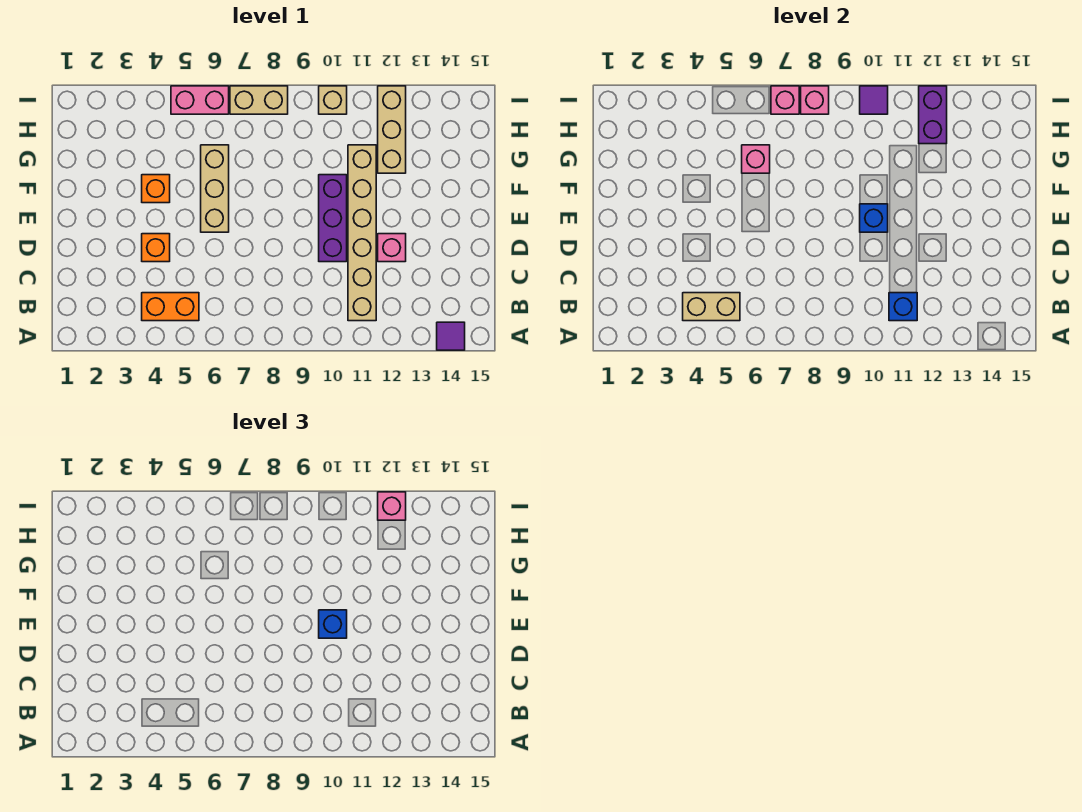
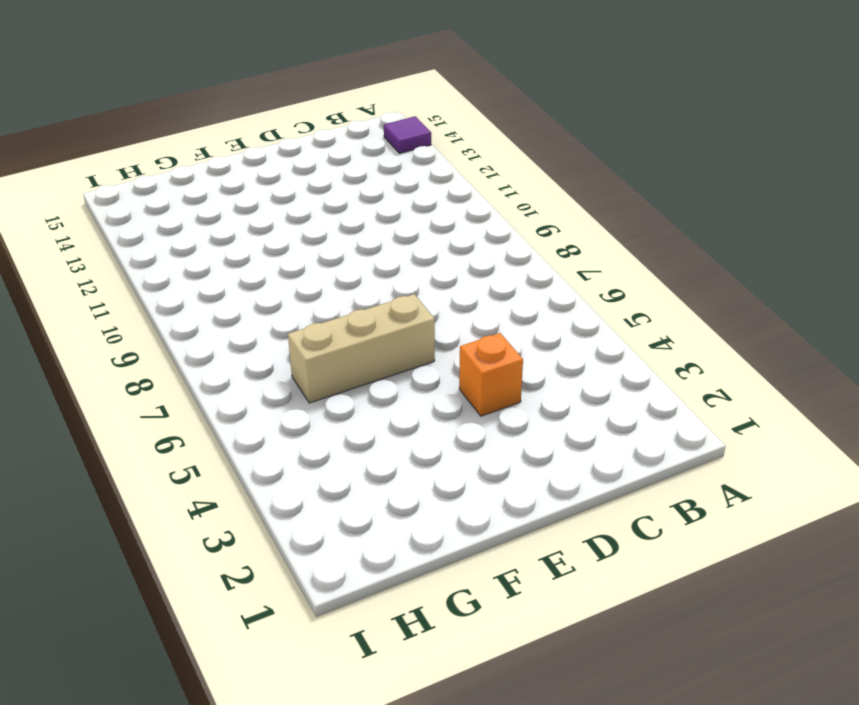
none -> orange brick B4:B5 level 1
none -> tan brick B11:G11 level 1
none -> purple brick D10:F10 level 1

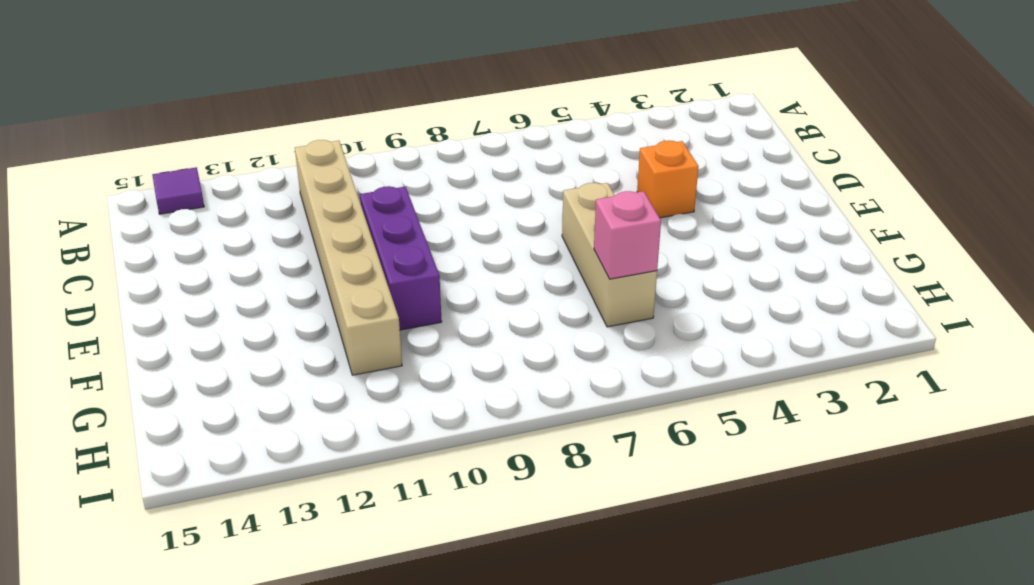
none -> orange brick B4:B5 level 1
none -> pink brick D12 level 1
none -> orange brick F4 level 1

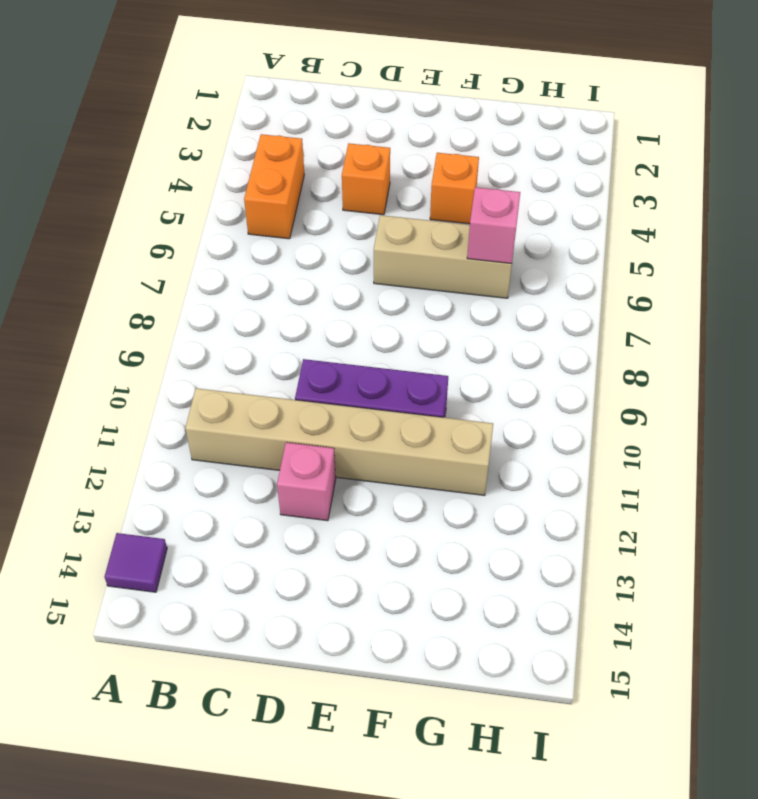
none -> tan brick G12:I12 level 1
none -> pink brick I5:I6 level 1
none -> tan brick I7:I8 level 1

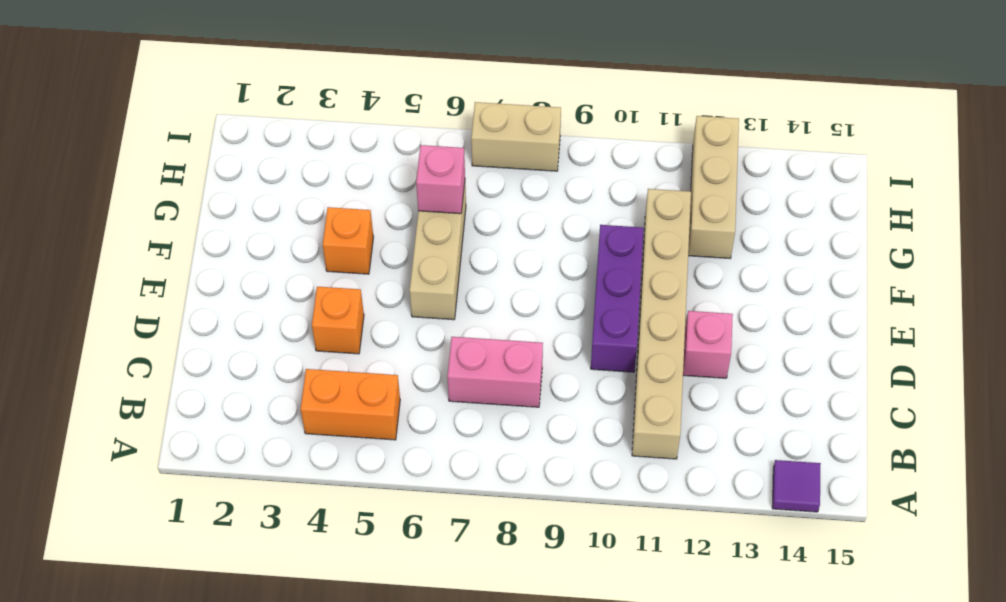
pink brick C7:C8 level 1 -> pink brick I5:I6 level 1
none -> tan brick I10 level 1
none -> tan brick B4:B5 level 2
none -> blue brick B11 level 2

